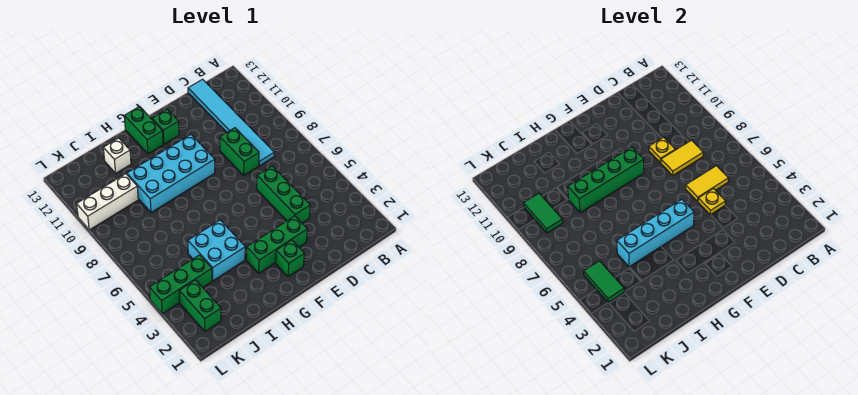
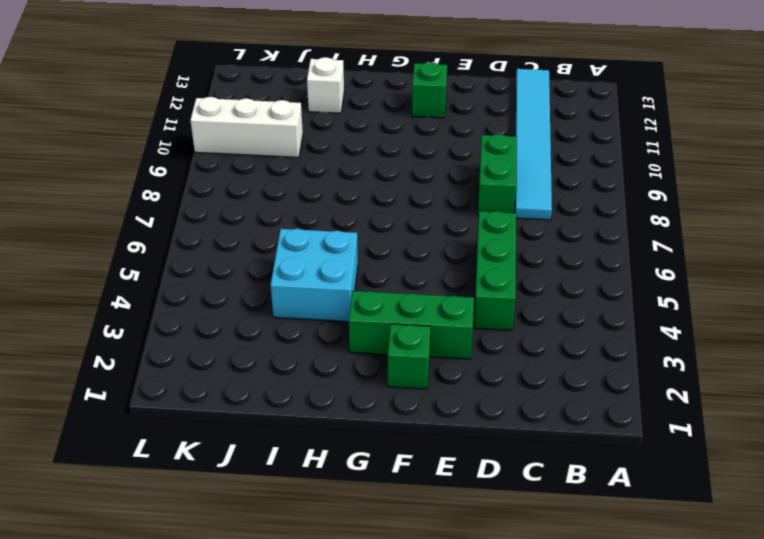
none -> cyan brick F9:I10 level 1
none -> green brick G12:G13 level 1
none -> green brick J4:L4 level 1

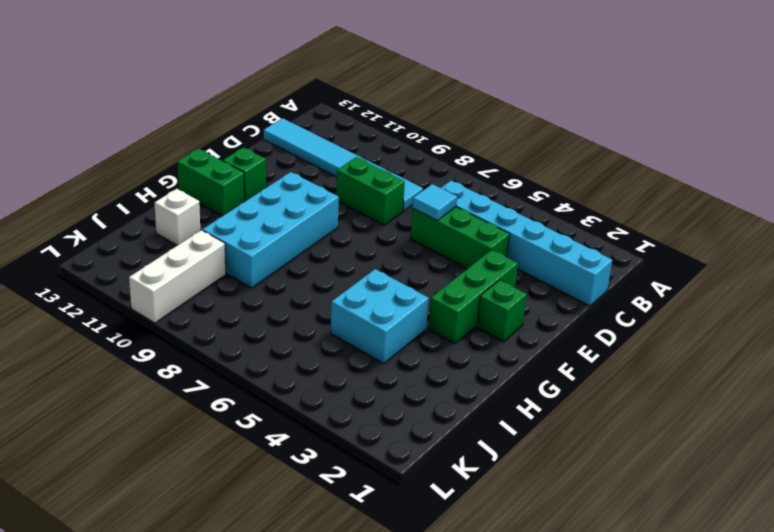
cyan brick C1:C6 level 1 -> none
cyan tile D6 level 2 -> yellow tile C6:D6 level 2
none -> green brick J4:L4 level 1
none -> green brick K2:K3 level 1
none -> yellow tile C8:D8 level 2

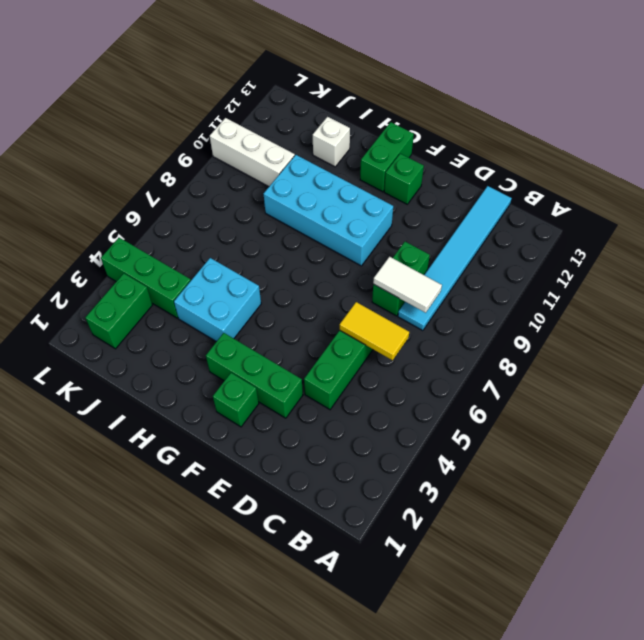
white tile C8:D8 level 2 -> yellow tile C8:D8 level 2
none -> yellow plate D5 level 2
none -> yellow plate D9 level 2
none -> cyan brick F5:I5 level 2

